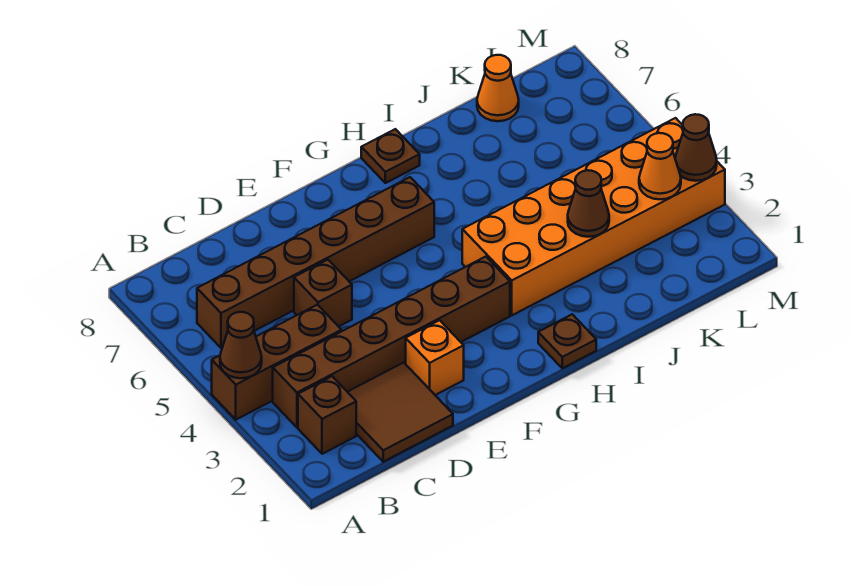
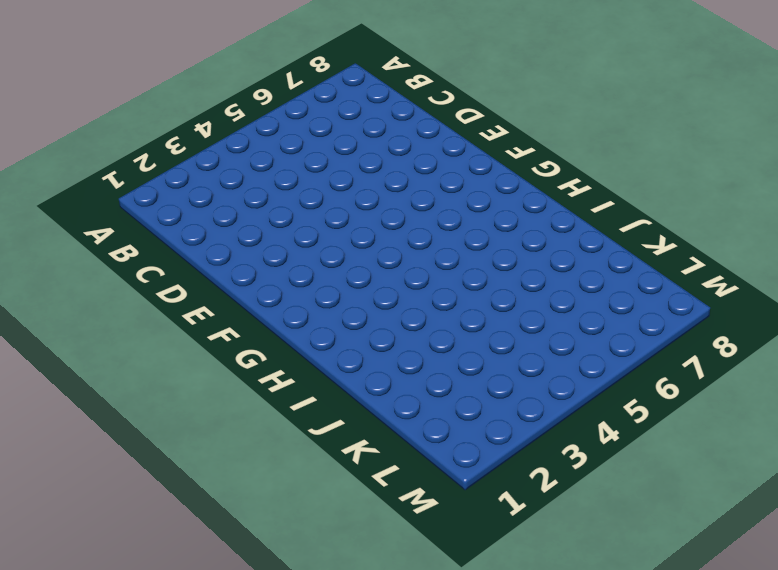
none -> brown brick A4:C4 level 1
none -> brown brick B2 level 1
none -> brown brick B3:G3 level 1

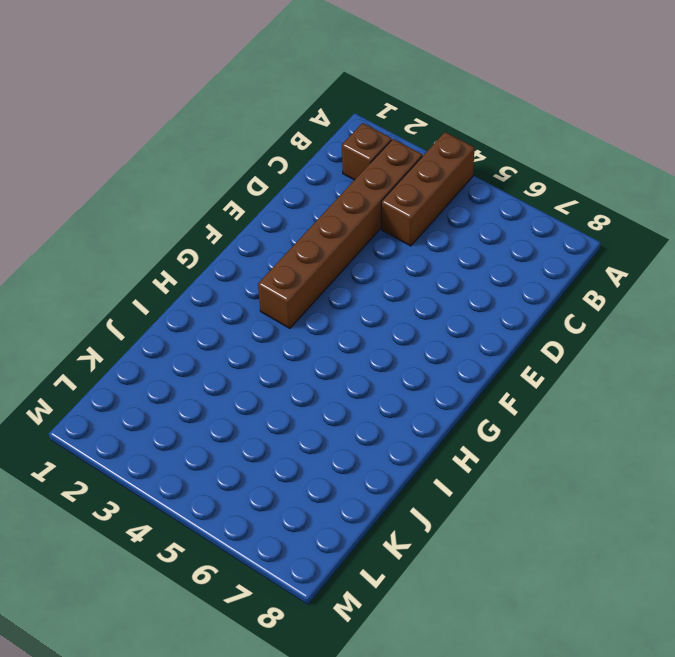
none -> brown brick B6:G6 level 1
none -> brown tile C1:D2 level 1
none -> brown brick D5 level 1

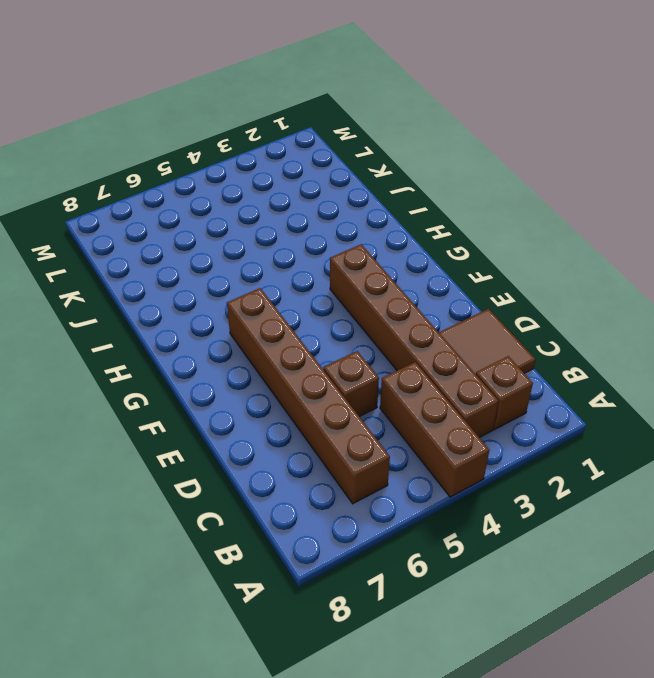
none -> orange brick E2 level 1
none -> brown plate H1 level 1
none -> orange brick H3:M4 level 1

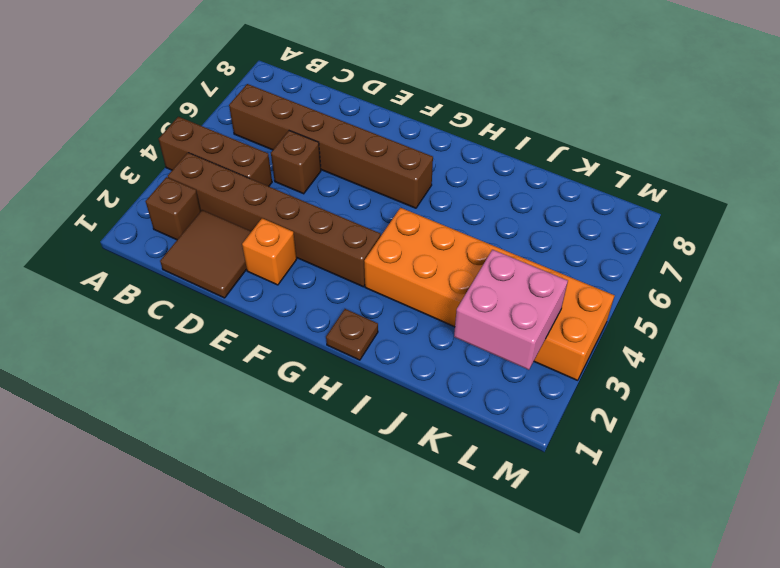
pink brick K2:L3 level 2 -> orange cone L3 level 2
none -> brown plate H8 level 1
none -> orange cone K8 level 1
none -> brown cone A4 level 2

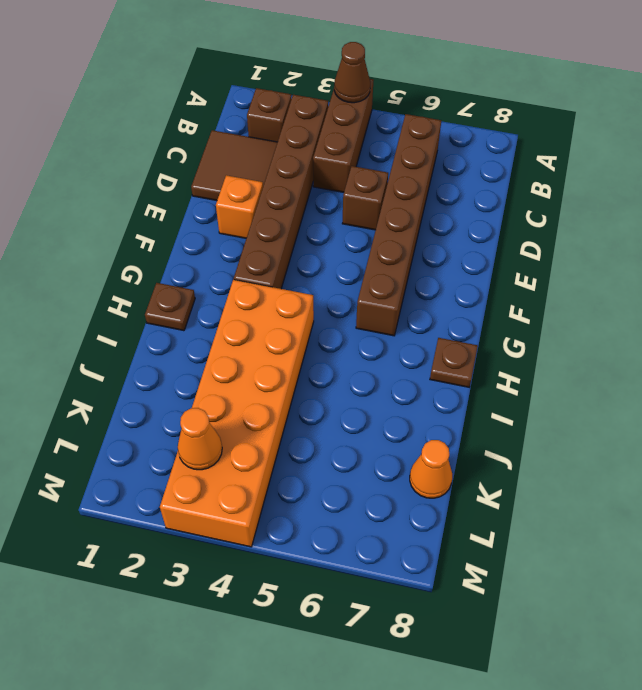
none -> brown cone J3 level 2
none -> brown cone M3 level 2

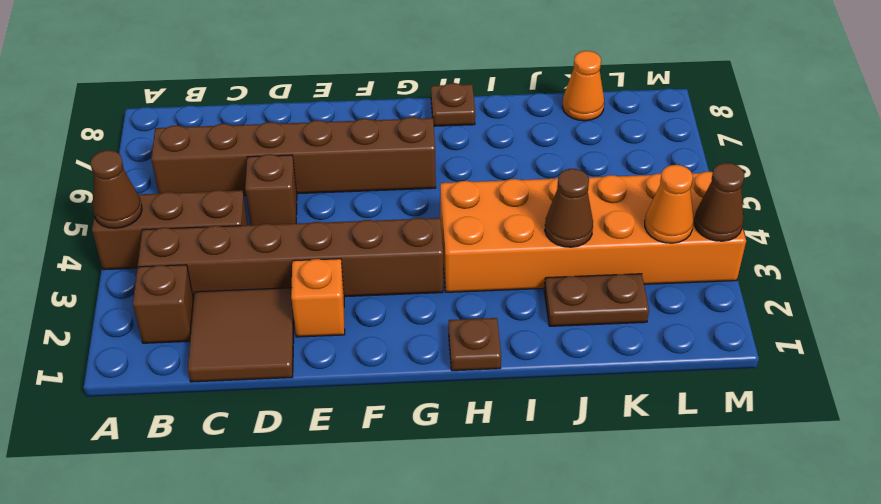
brown plate J2:K2 level 1 -> none

